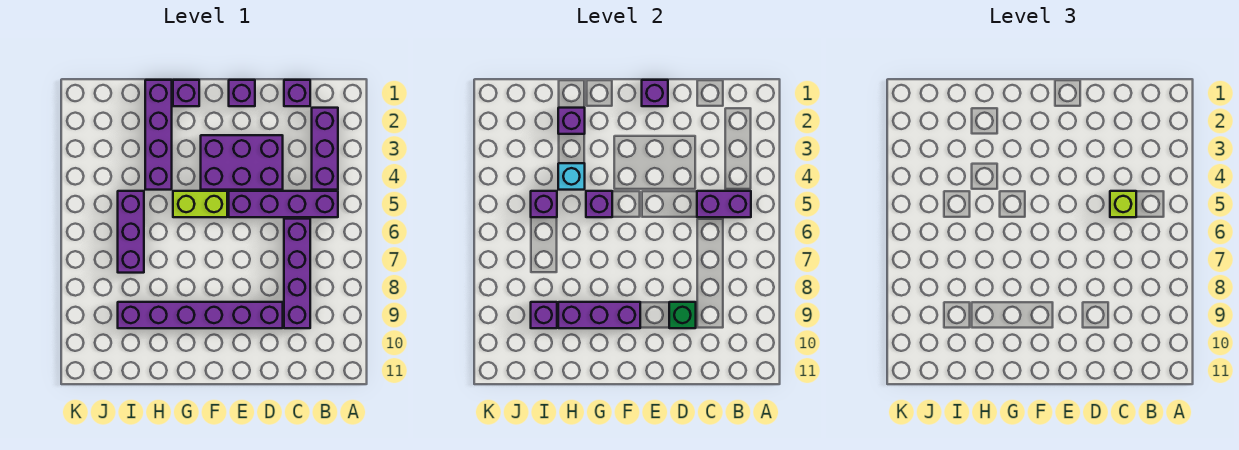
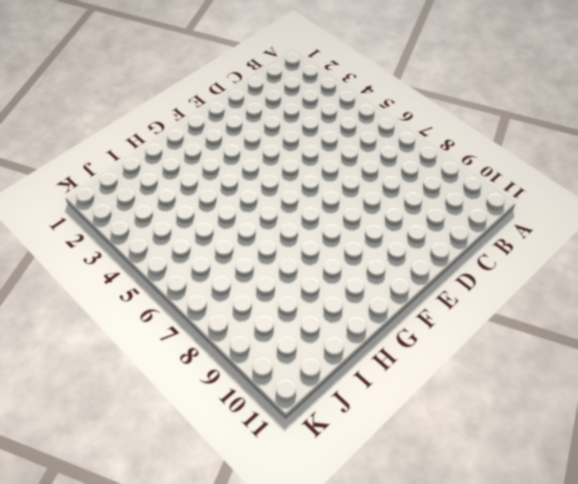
none -> purple brick B2:B4 level 1
none -> purple brick B5:E5 level 1
none -> purple brick C1 level 1

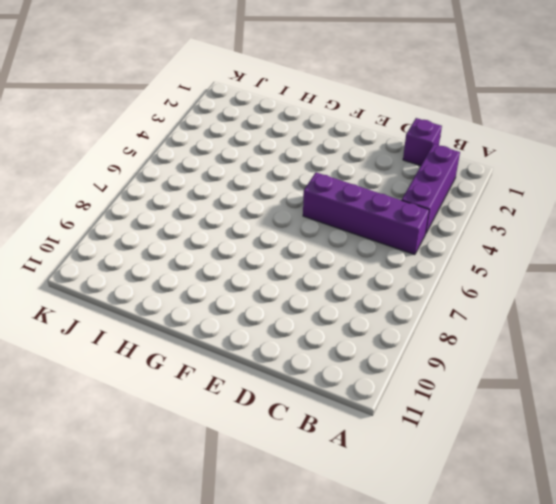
none -> purple brick C6:C9 level 1
none -> purple brick D3:F4 level 1
none -> purple brick D9:I9 level 1

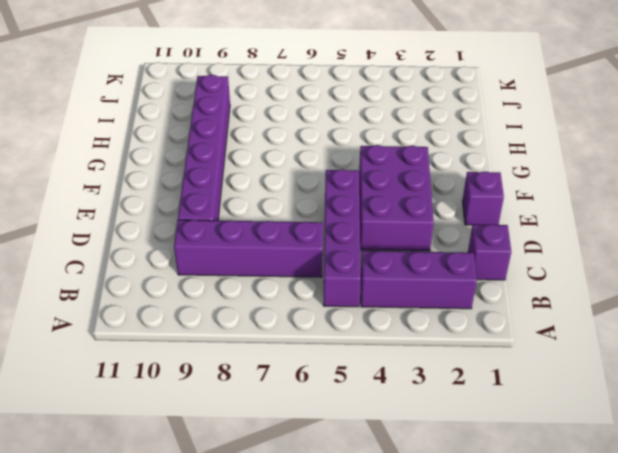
none -> lime brick F5:G5 level 1
none -> purple brick G1 level 1
none -> purple brick H1:H4 level 1

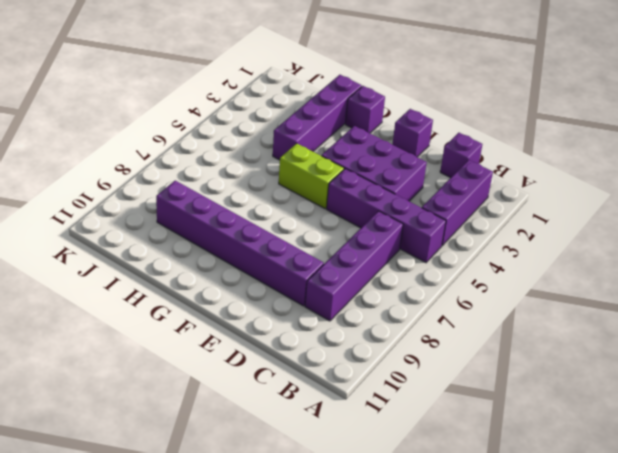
none -> purple brick I5:I7 level 1
none -> purple brick B5:C5 level 2
none -> green brick D9 level 2

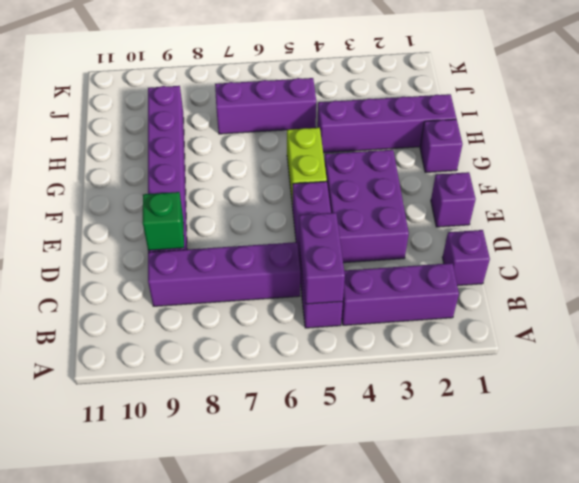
none -> purple brick E1 level 2
none -> purple brick F9:H9 level 2
none -> purple brick G5 level 2

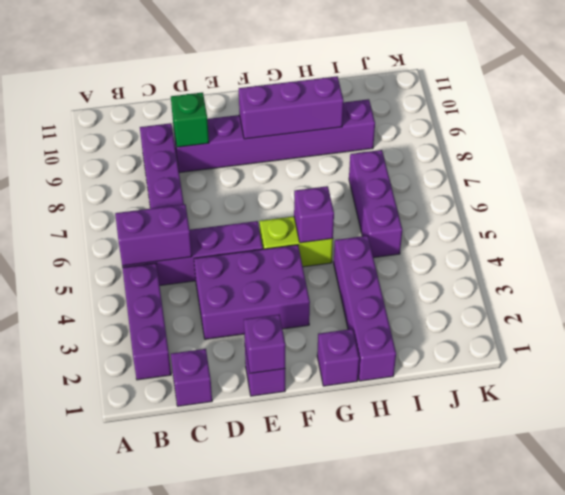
none -> purple brick H2 level 2
none -> cyan brick H4 level 2
none -> purple brick I5 level 2

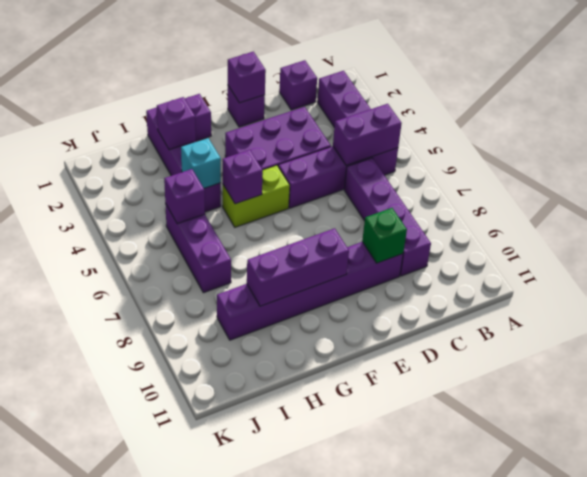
none -> purple brick I9 level 2
none -> lime brick C5 level 3

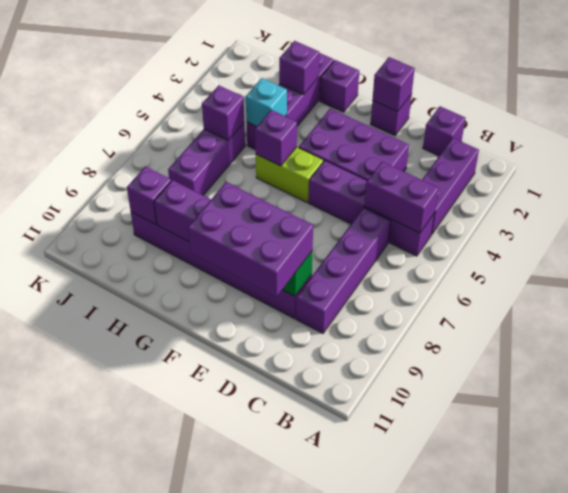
purple brick D9:F10 level 3 -> none
none -> lime brick C5 level 3

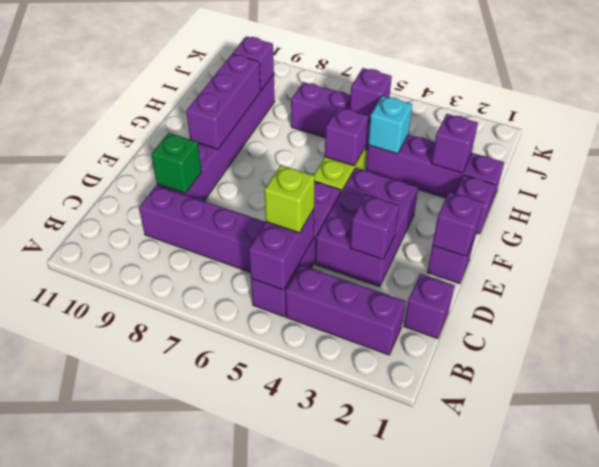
purple brick D3 level 2 -> none

